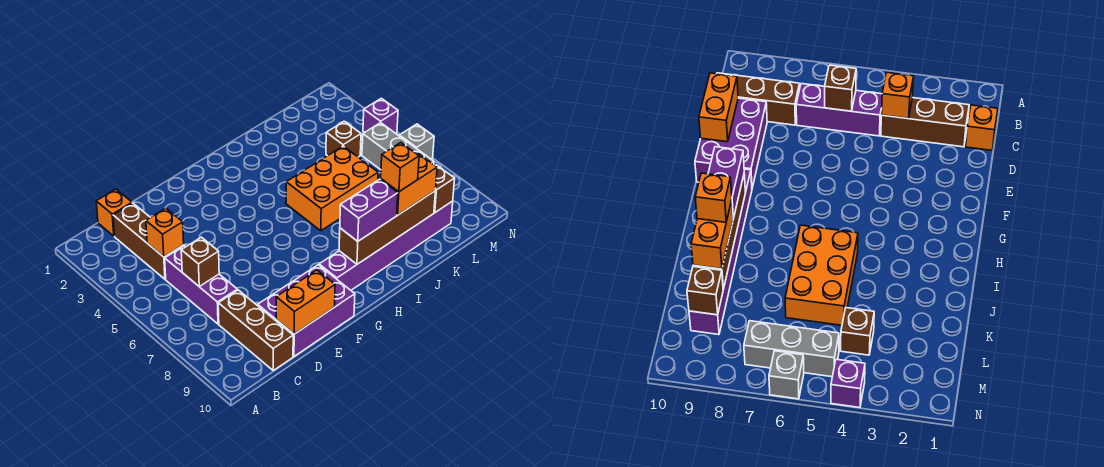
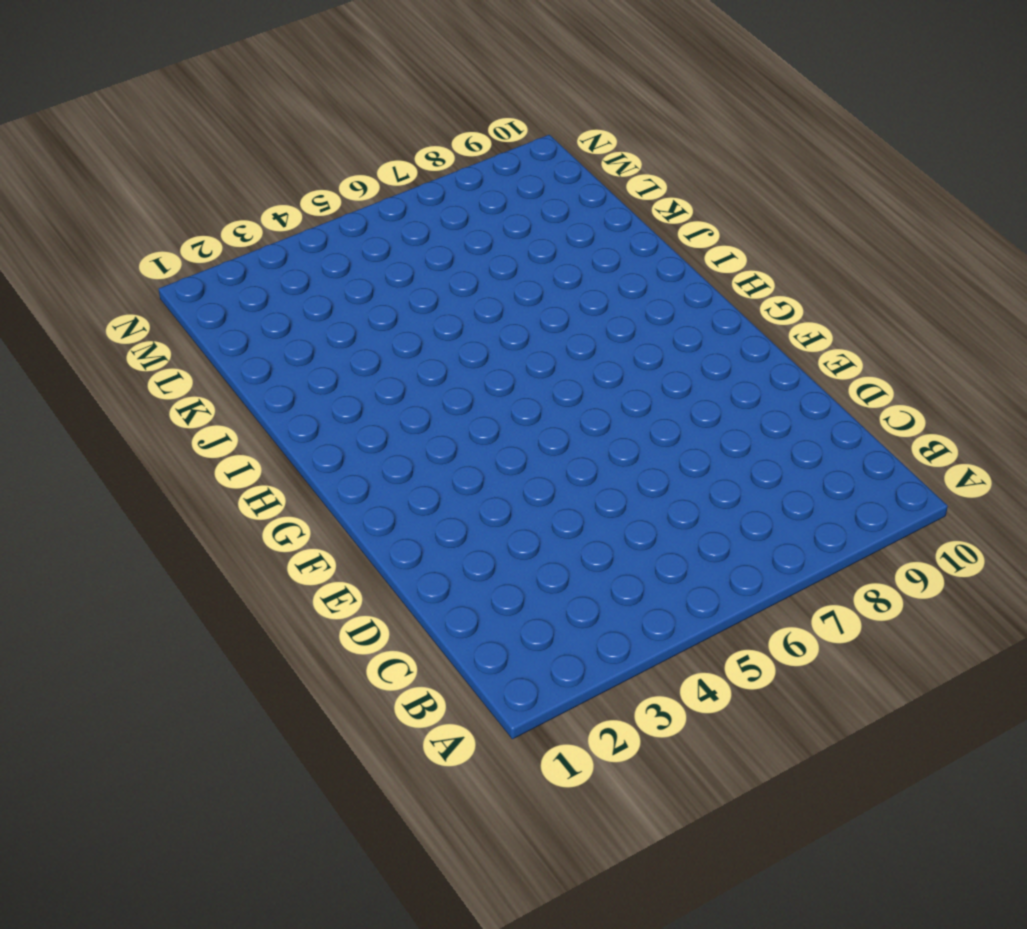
none -> orange brick C1 level 1
none -> brown brick C2:C4 level 1
none -> purple brick C5:C7 level 1

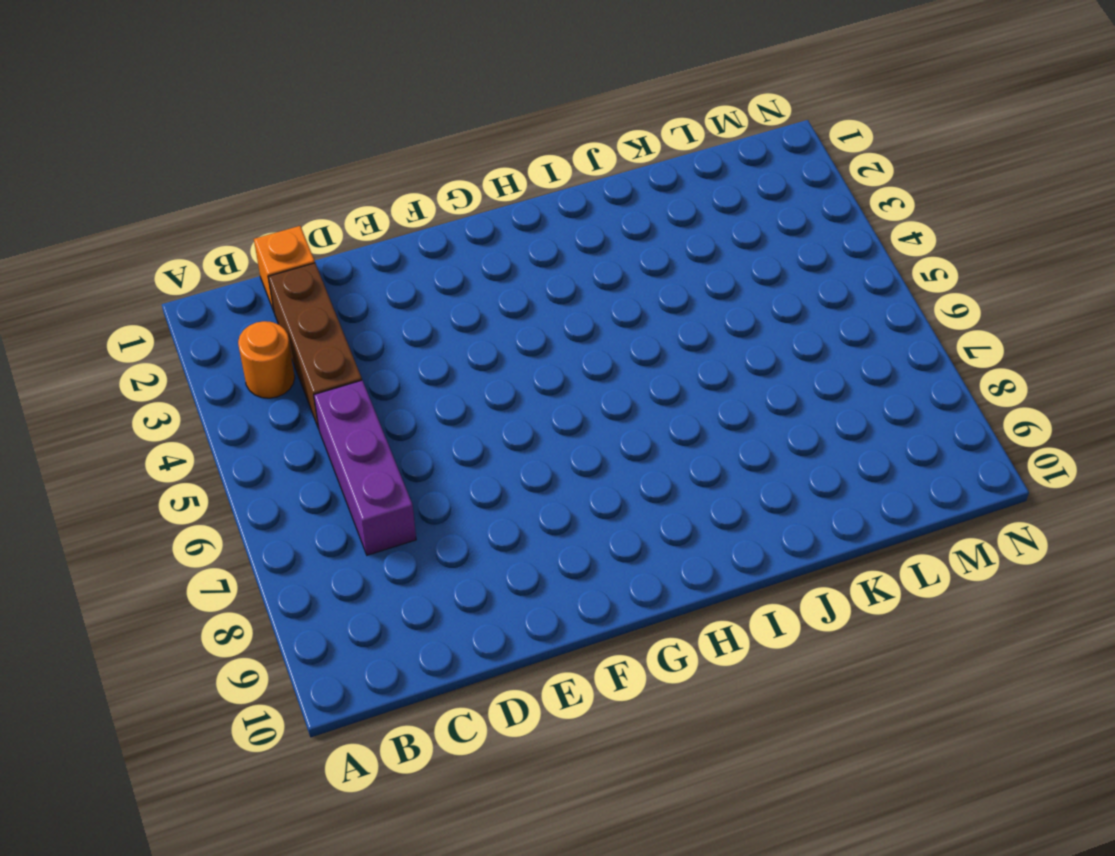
orange round brick B3 level 1 -> none
none -> brown brick C8:C10 level 1
none -> purple brick D9:F10 level 1
none -> purple brick G9:L9 level 1

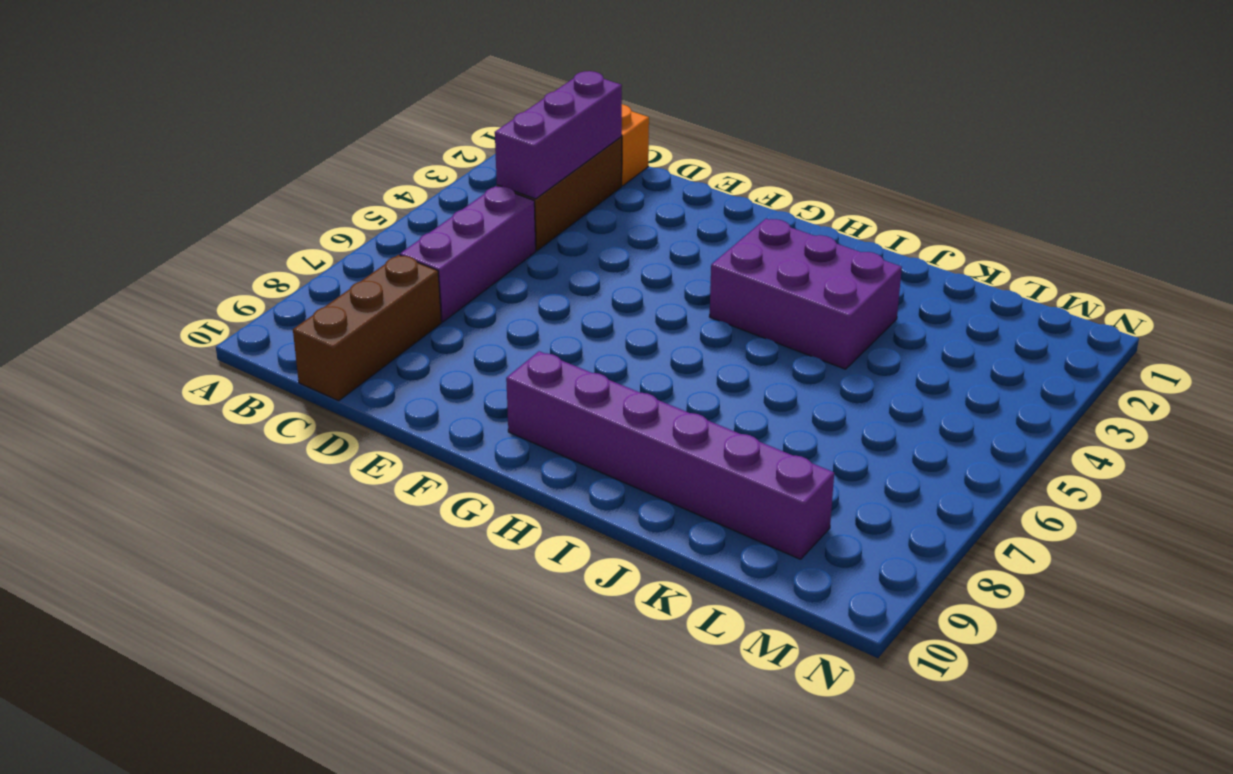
purple brick C2:C4 level 2 -> orange brick C4 level 2
purple brick H3:J4 level 1 -> purple brick D9:F10 level 1
none -> orange brick I5:K6 level 1
none -> brown brick L4 level 1
none -> grey brick M5:M7 level 1

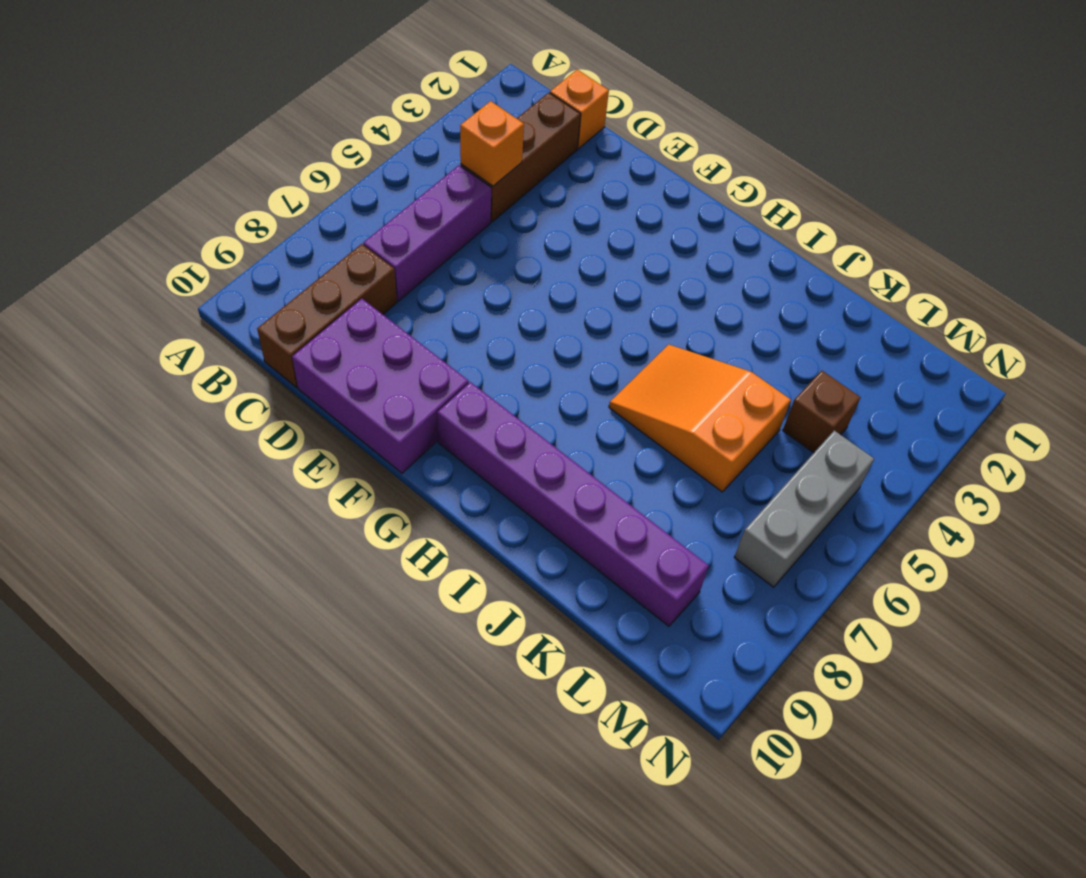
orange slope I5:K6 level 1 top K -> orange brick I5:K6 level 1
none -> purple brick N4 level 1
none -> grey brick N6 level 1
none -> brown brick C6 level 2

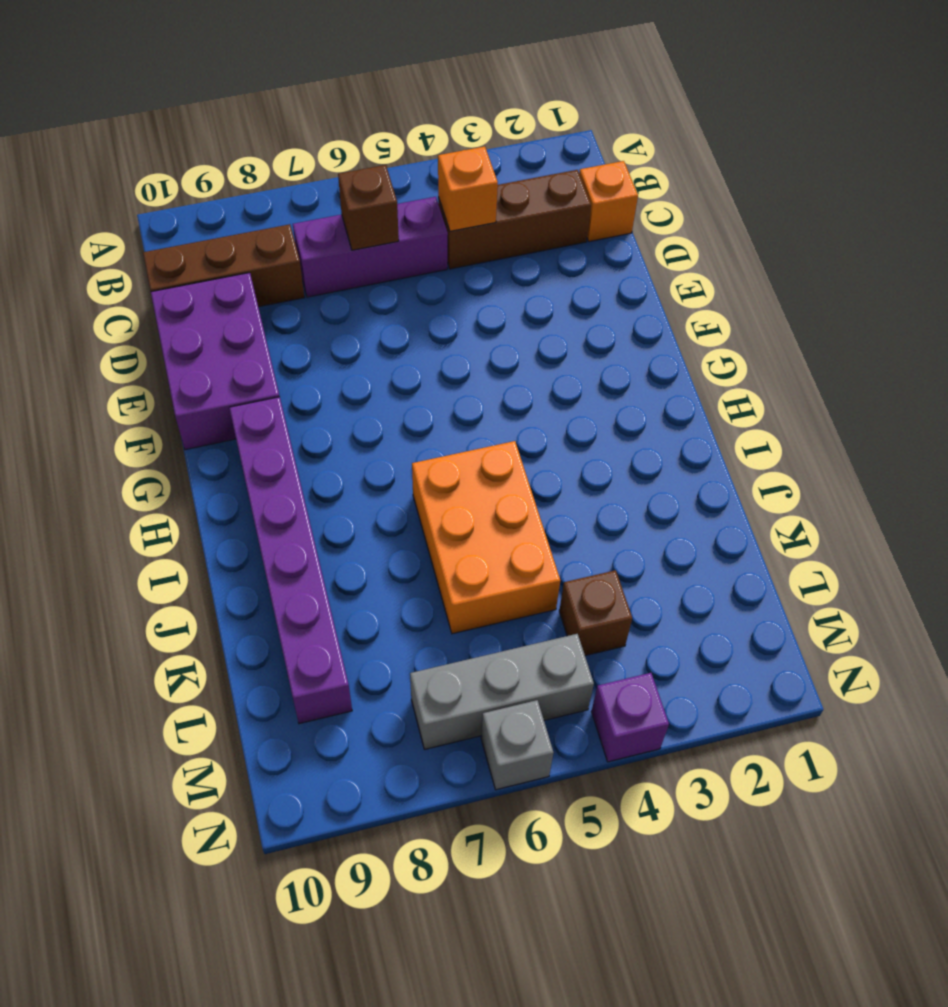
none -> orange brick D10:E10 level 2
none -> brown brick H9:K9 level 2
none -> brown brick L9 level 2

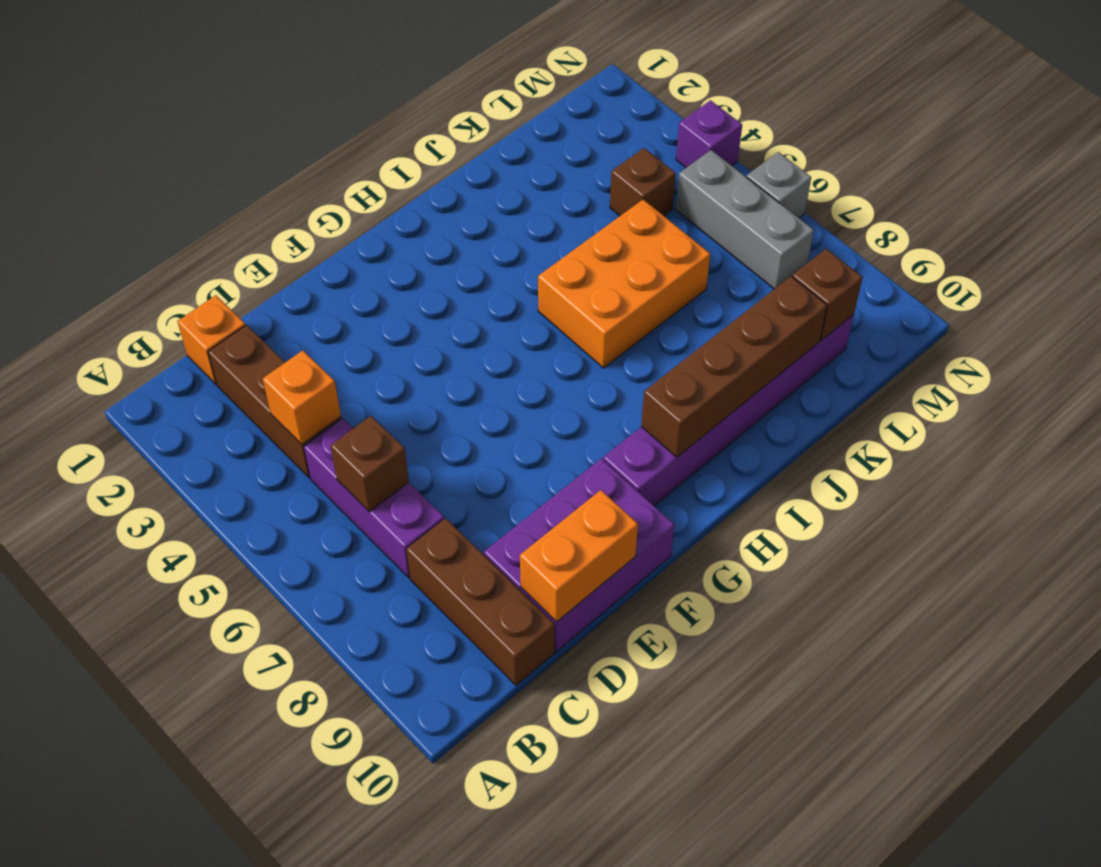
none -> purple brick H9:I9 level 3
none -> orange brick J9:K9 level 3
none -> orange brick J9 level 4

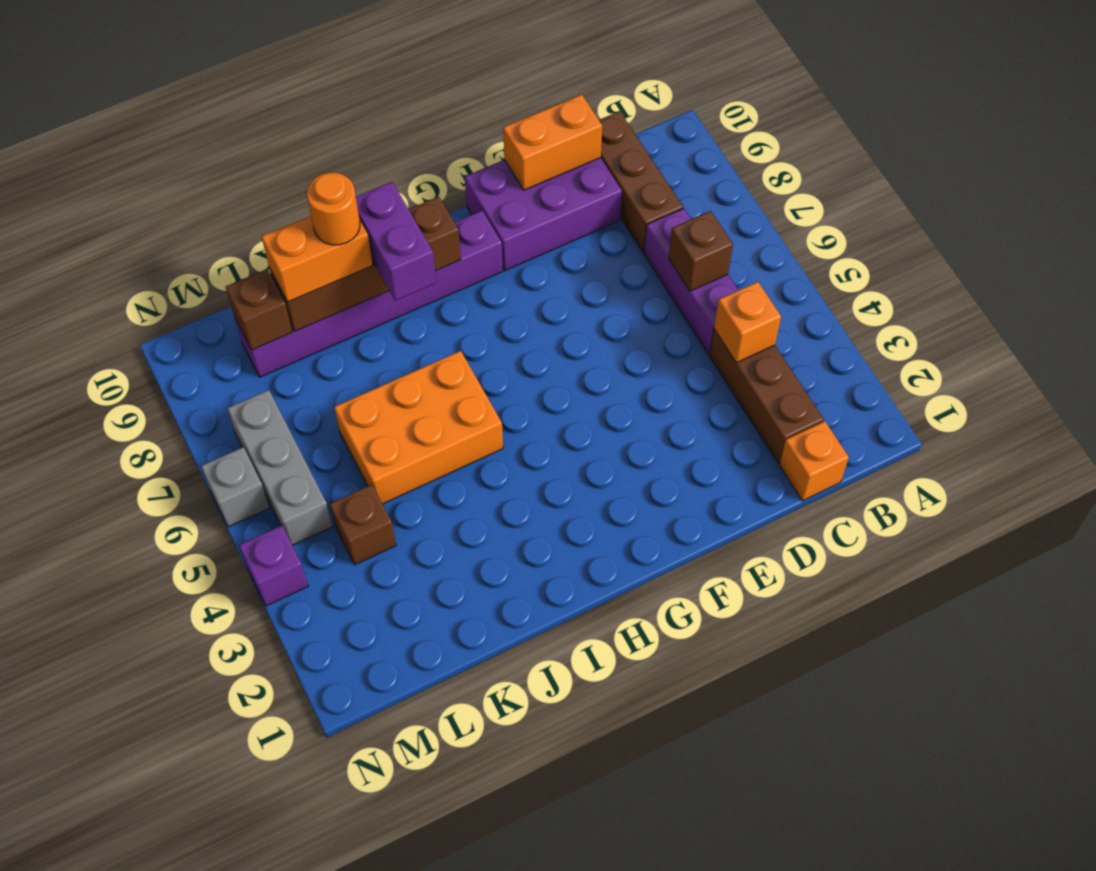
purple brick I8:I9 level 3 -> purple brick H9:I9 level 3
orange round brick J9 level 4 -> orange brick J9 level 4

